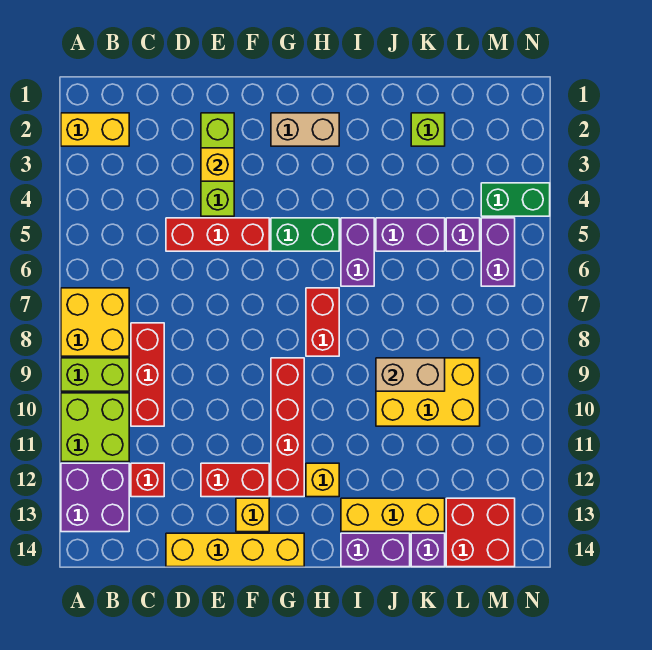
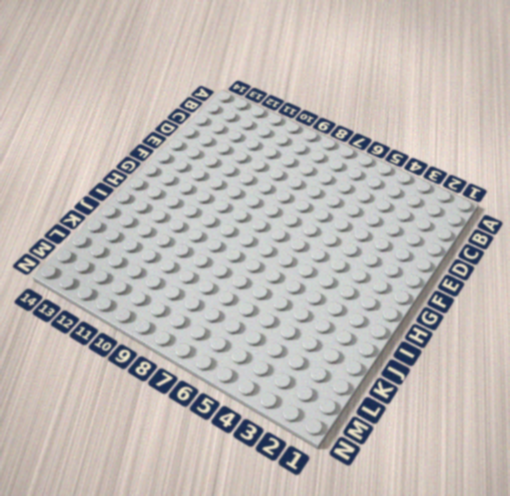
none -> yellow brick A2:B2 level 1
none -> yellow brick A7:B8 level 1
none -> lime brick A9:B9 level 1
none -> lime brick A10:B11 level 1

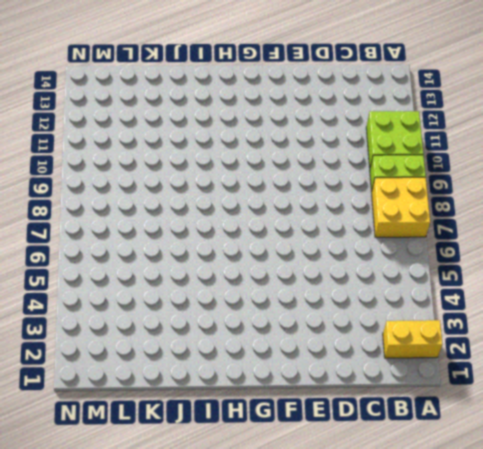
none -> purple brick A12:B13 level 1
none -> red brick C8:C10 level 1
none -> red brick C12 level 1
none -> red brick D5:F5 level 1

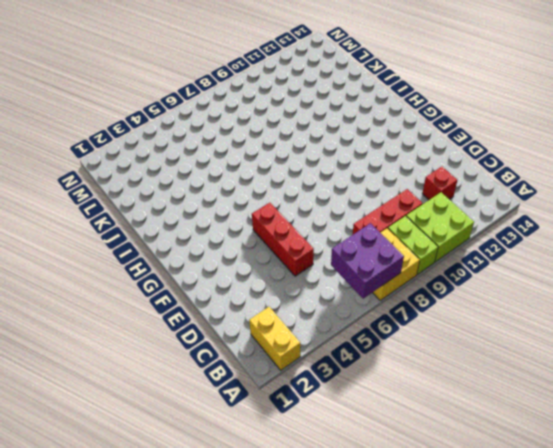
purple brick A6:B7 level 2 -> purple brick A12:B13 level 1
none -> yellow brick D14:G14 level 1
none -> lime brick E2:E4 level 1
none -> red brick E12:F12 level 1
none -> yellow brick F13 level 1

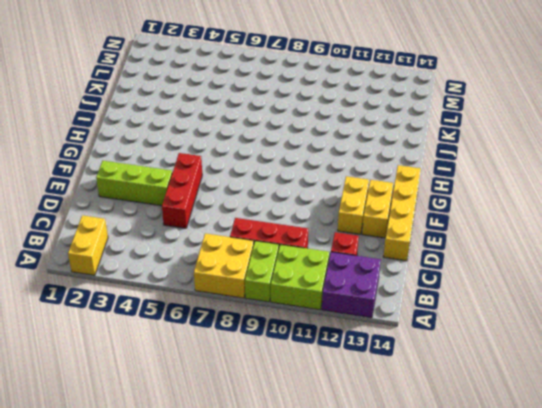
yellow brick E12:F12 level 1 -> red brick E12:F12 level 1
yellow brick E13:F13 level 1 -> yellow brick F13 level 1
none -> tan brick G2:H2 level 1
none -> green brick G5:H5 level 1
none -> red brick G9:G12 level 1
none -> red brick H7:H8 level 1

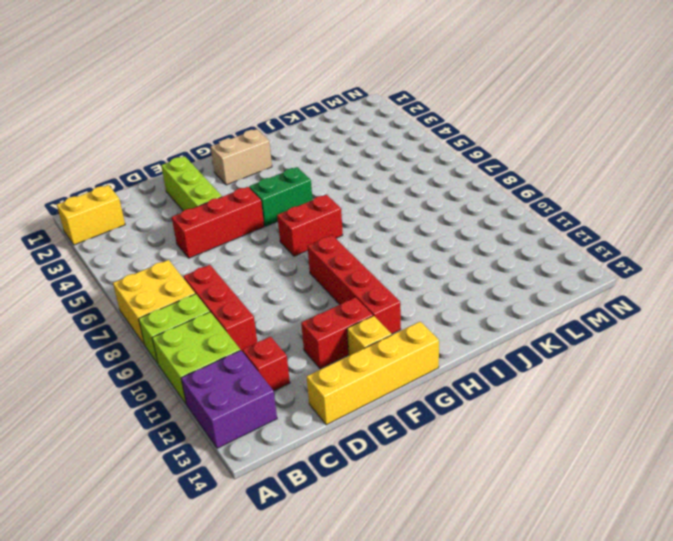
red brick G7:H7 level 1 -> red brick H7:H8 level 1
none -> yellow brick H12 level 1
none -> purple brick I5:I6 level 1
none -> yellow brick I13:K13 level 1
none -> purple brick I14:J14 level 1

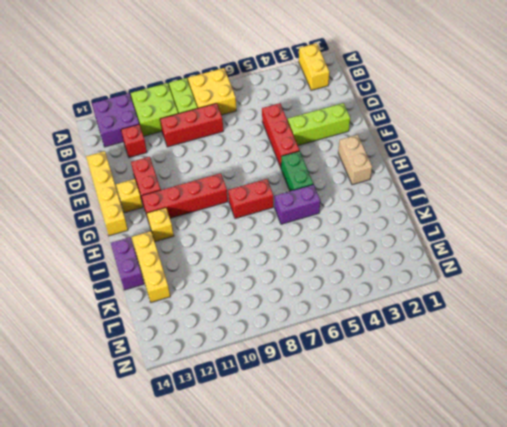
none -> purple brick J5:K5 level 1
none -> yellow brick J9:L10 level 1
none -> lime brick K2 level 1
none -> purple brick K14 level 1

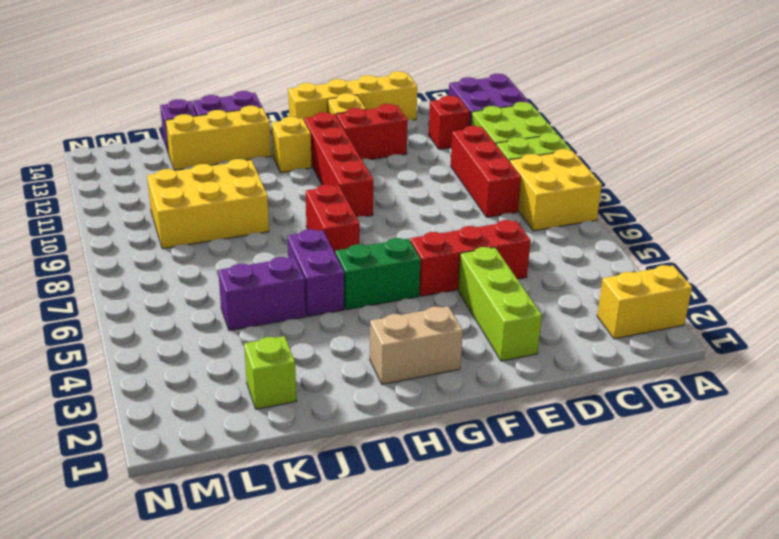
none -> purple brick L5 level 1
none -> red brick L13:M14 level 1
none -> green brick M4:N4 level 1
none -> purple brick M5:M6 level 1

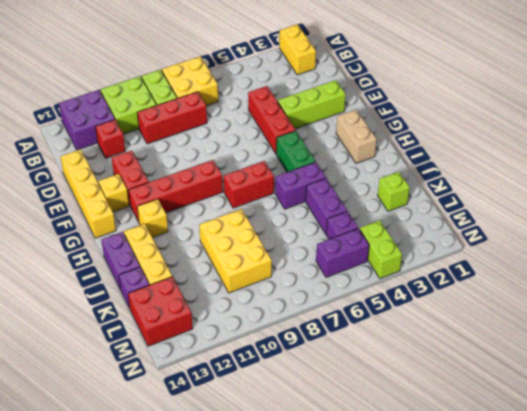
lime brick M4:N4 level 1 -> green brick M4:N4 level 1
none -> yellow brick E3 level 2
none -> tan brick J9:K9 level 2

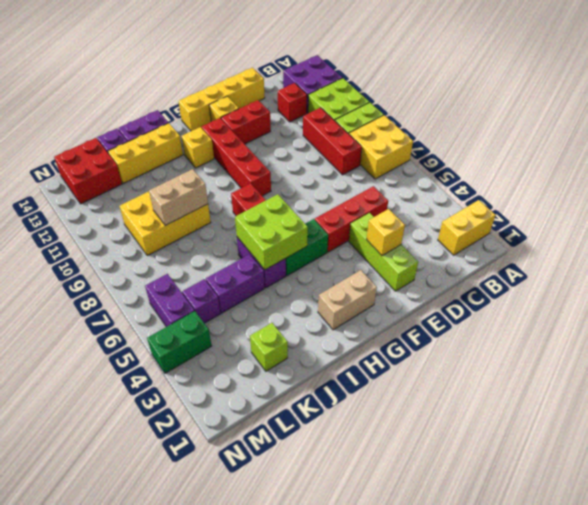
lime brick H5:I6 level 2 -> none

